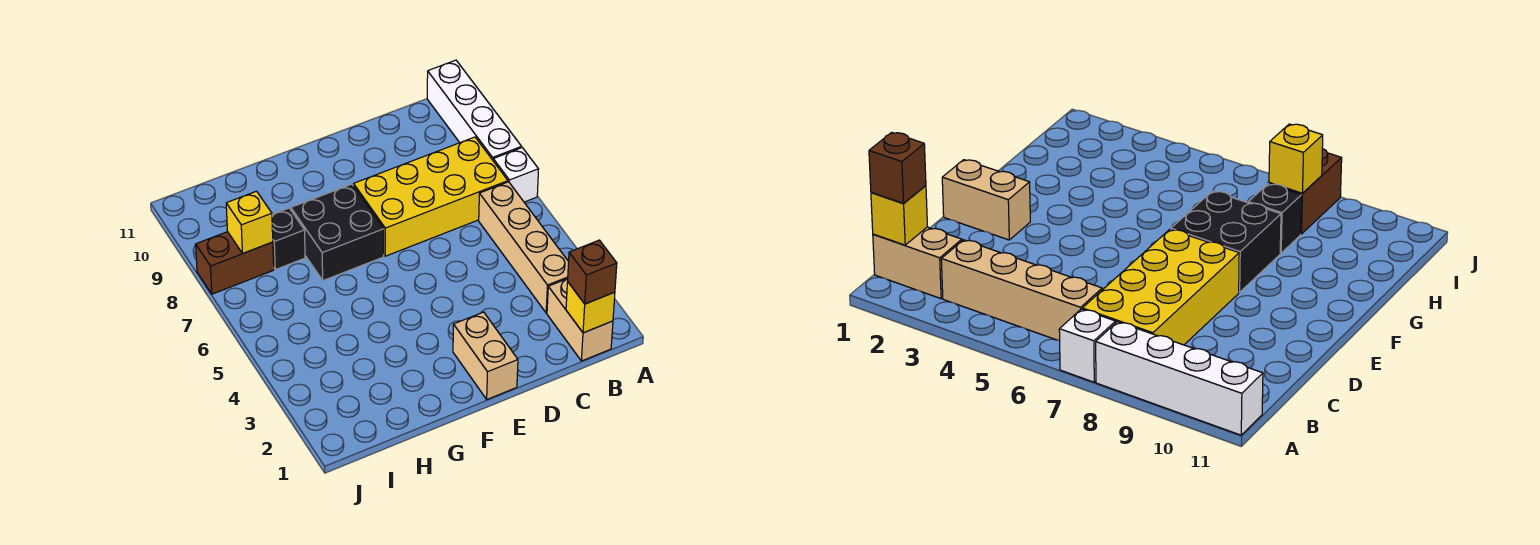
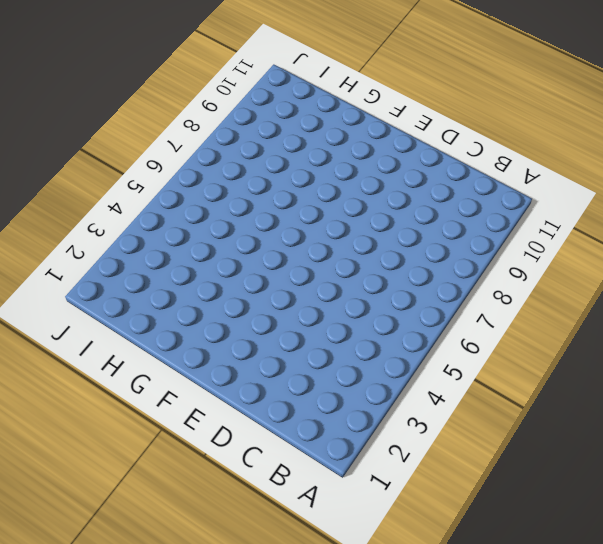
none -> white brick A7 level 1
none -> white brick A8:A11 level 1
none -> tan brick B1:B2 level 1

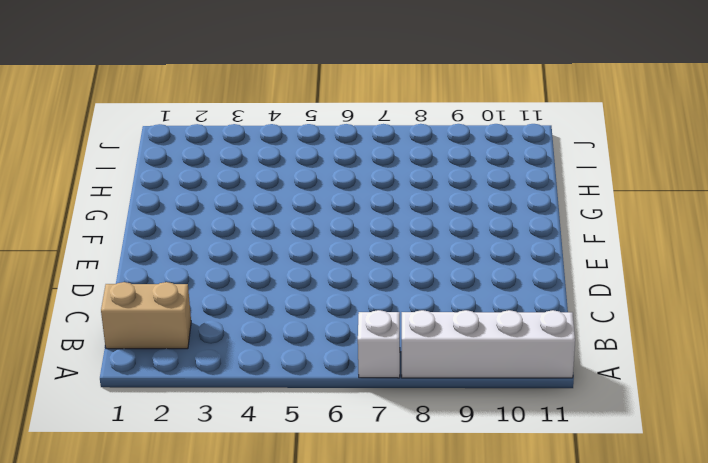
none -> tan brick B3:B6 level 1
none -> yellow brick B7:E8 level 1
none -> tan brick E1:E2 level 1

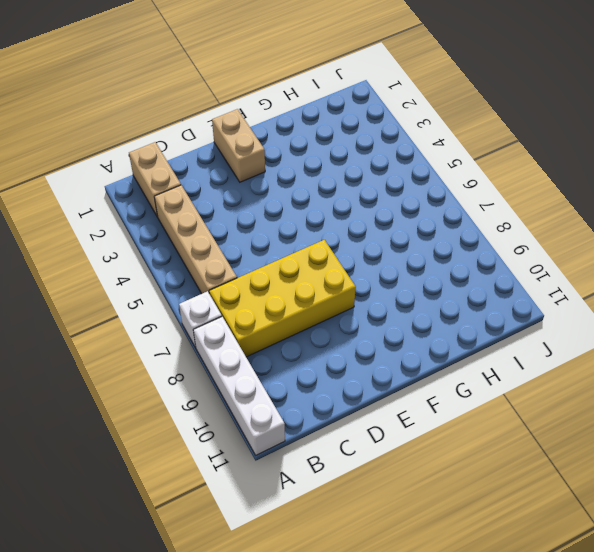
none -> black brick F7:G8 level 1
none -> black brick H8 level 1
none -> brown brick I8:J8 level 1

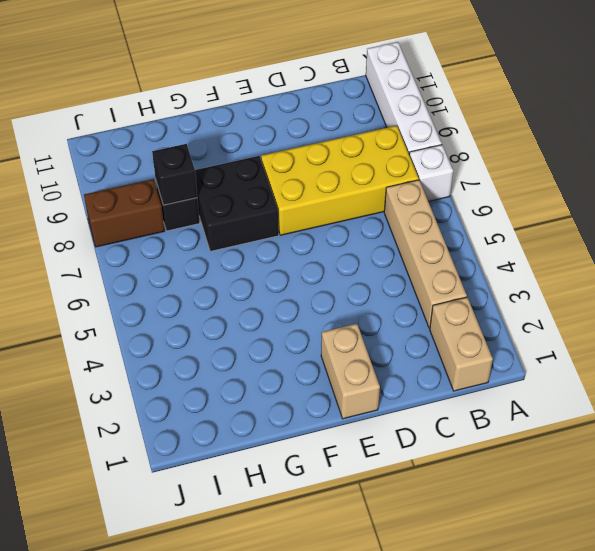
black brick H8 level 2 -> none
none -> yellow brick B1 level 2
none -> yellow brick I8 level 2
none -> brown brick B1 level 3

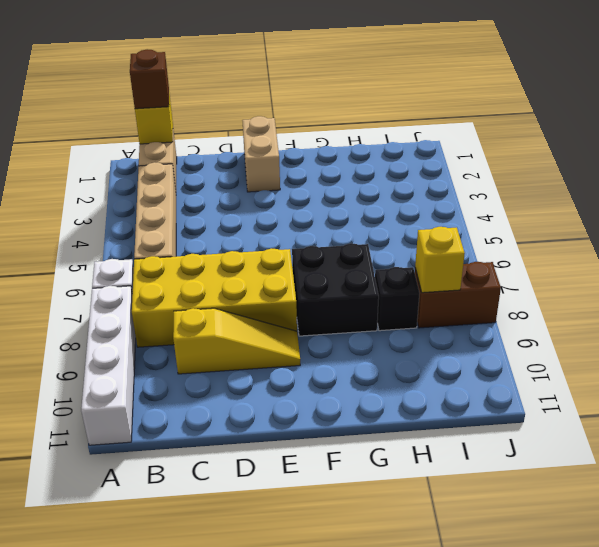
yellow slope C9:E9 level 1 top C -> none

